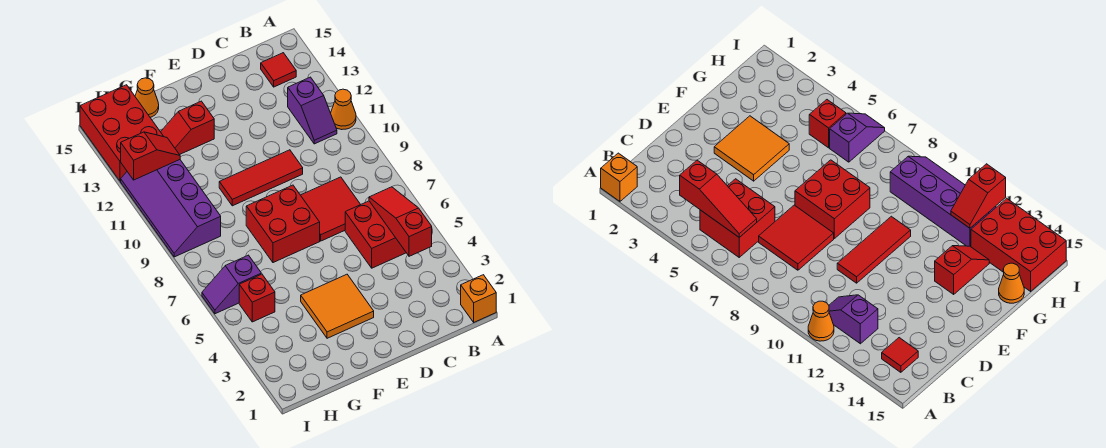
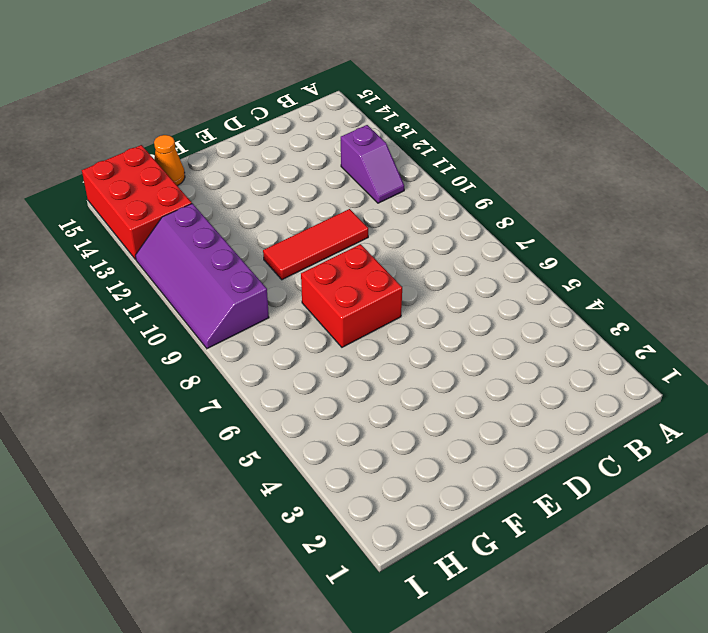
none -> orange brick A1 level 1
none -> orange cone A11 level 1
none -> red brick B5:C6 level 1

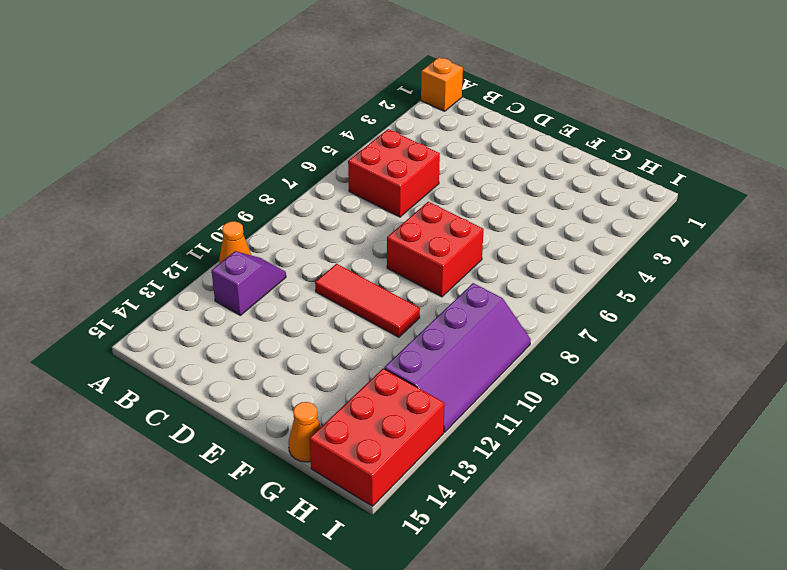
none -> red tile B14 level 1
none -> red tile C7:D8 level 1
none -> orange tile E3:F4 level 1

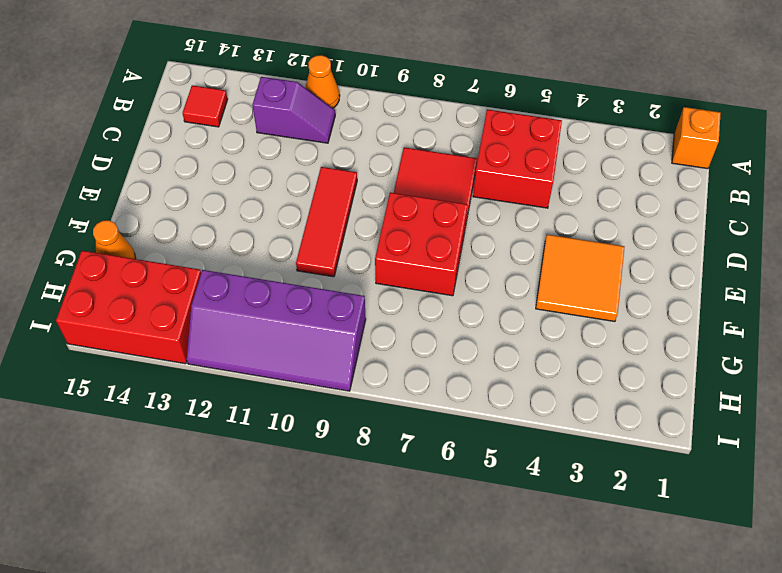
none -> red slope F13:G13 level 1 top F
none -> red brick H5 level 1
none -> purple slope H6:I6 level 1 top H

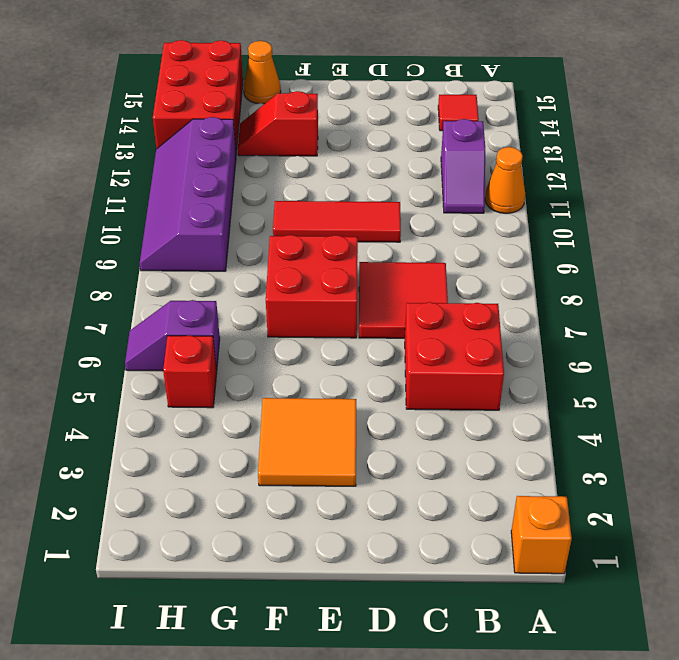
none -> red slope B4:B6 level 2 top 4
none -> red slope H12:I12 level 2 top I

